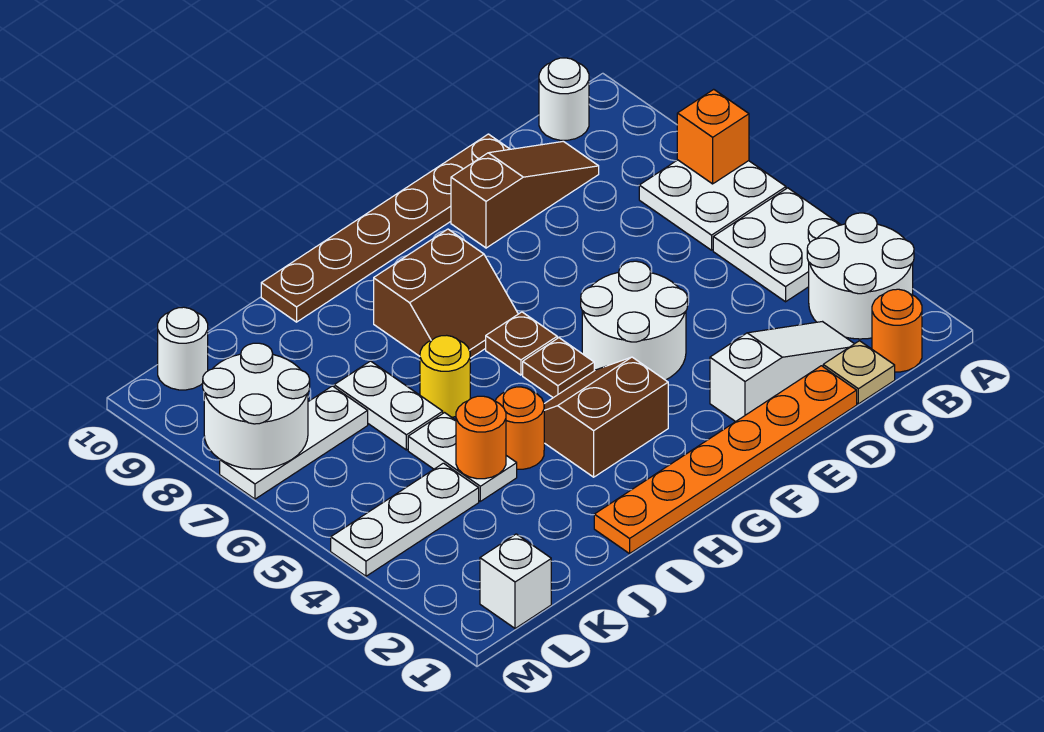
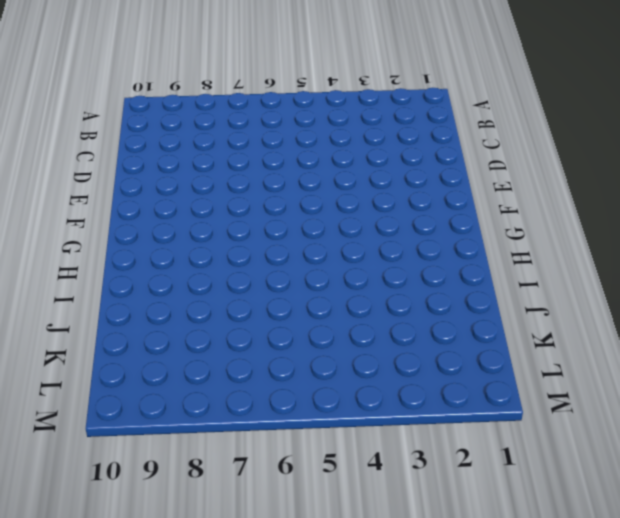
none -> white round brick A2:B3 level 1
none -> white plate A4:B5 level 1
none -> white plate A6:B7 level 1

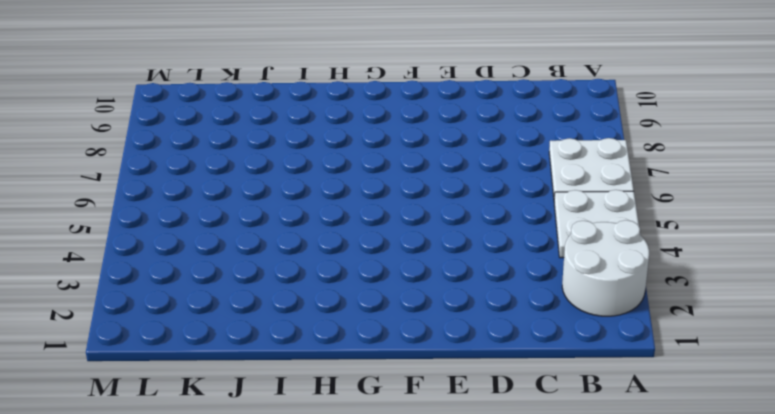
none -> orange round brick B1 level 1
none -> white round brick B10 level 1
none -> tan plate C1 level 1

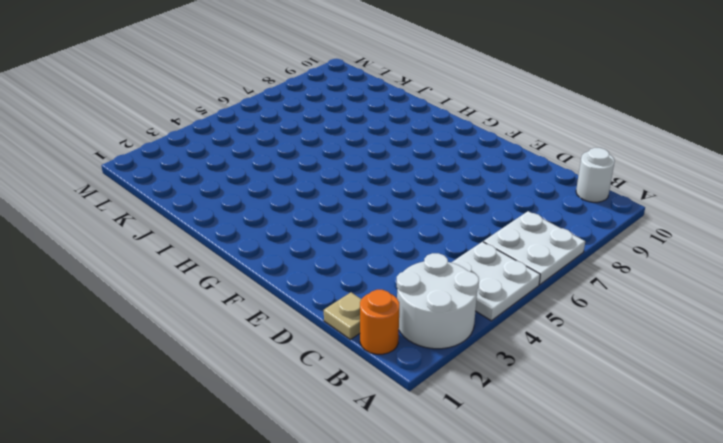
none -> white slope C2:E2 level 1 top E
none -> brown slope C9:E9 level 1 top E
none -> orange plate D1:I1 level 1

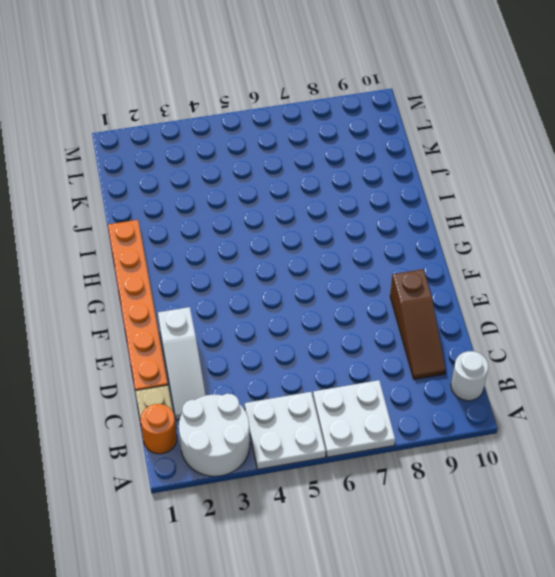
none -> brown plate D10:I10 level 1
none -> white round brick E4:F5 level 1
none -> brown slope G3:H4 level 1 top 3

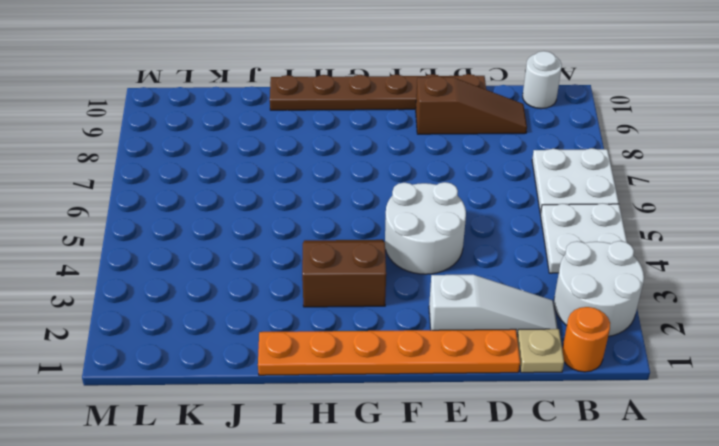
none -> brown plate G5 level 1
none -> brown plate G6 level 1
none -> brown slope G7:H8 level 1 top 8

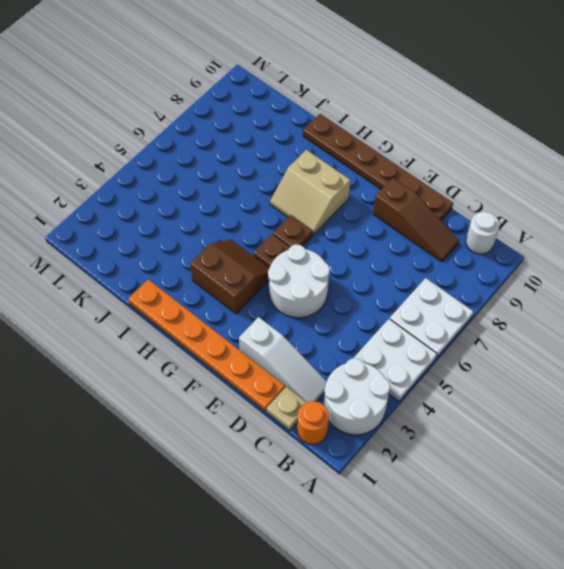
tan slope G7:H8 level 1 top 8 -> brown slope G7:H8 level 1 top 8
none -> orange round brick I4 level 1
none -> yellow round brick I6 level 1
none -> white plate J4:J5 level 1

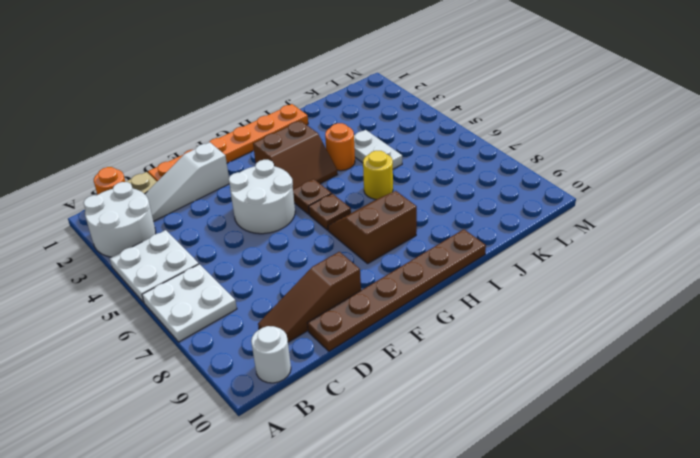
none -> white plate J6:J7 level 1
none -> white plate K4:M4 level 1
none -> white plate K7:M7 level 1

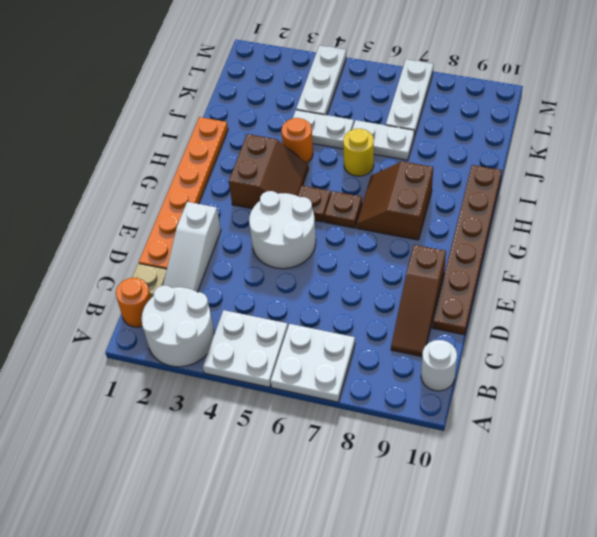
none -> white brick L1 level 1
none -> white round brick L10 level 1
none -> orange brick A7 level 2

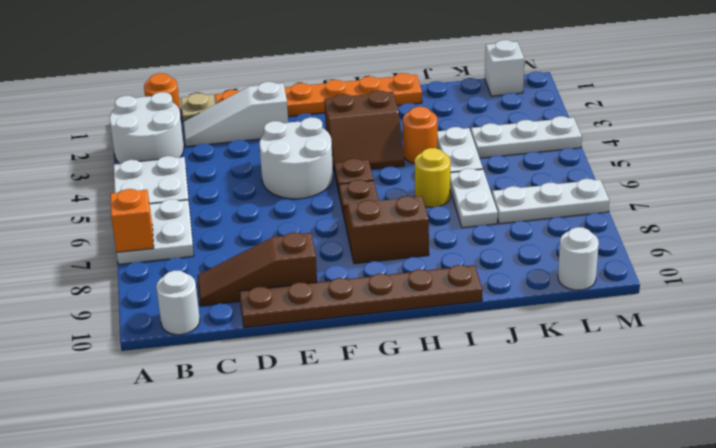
none -> orange round brick J4 level 2
none -> white round brick L7:M8 level 2

